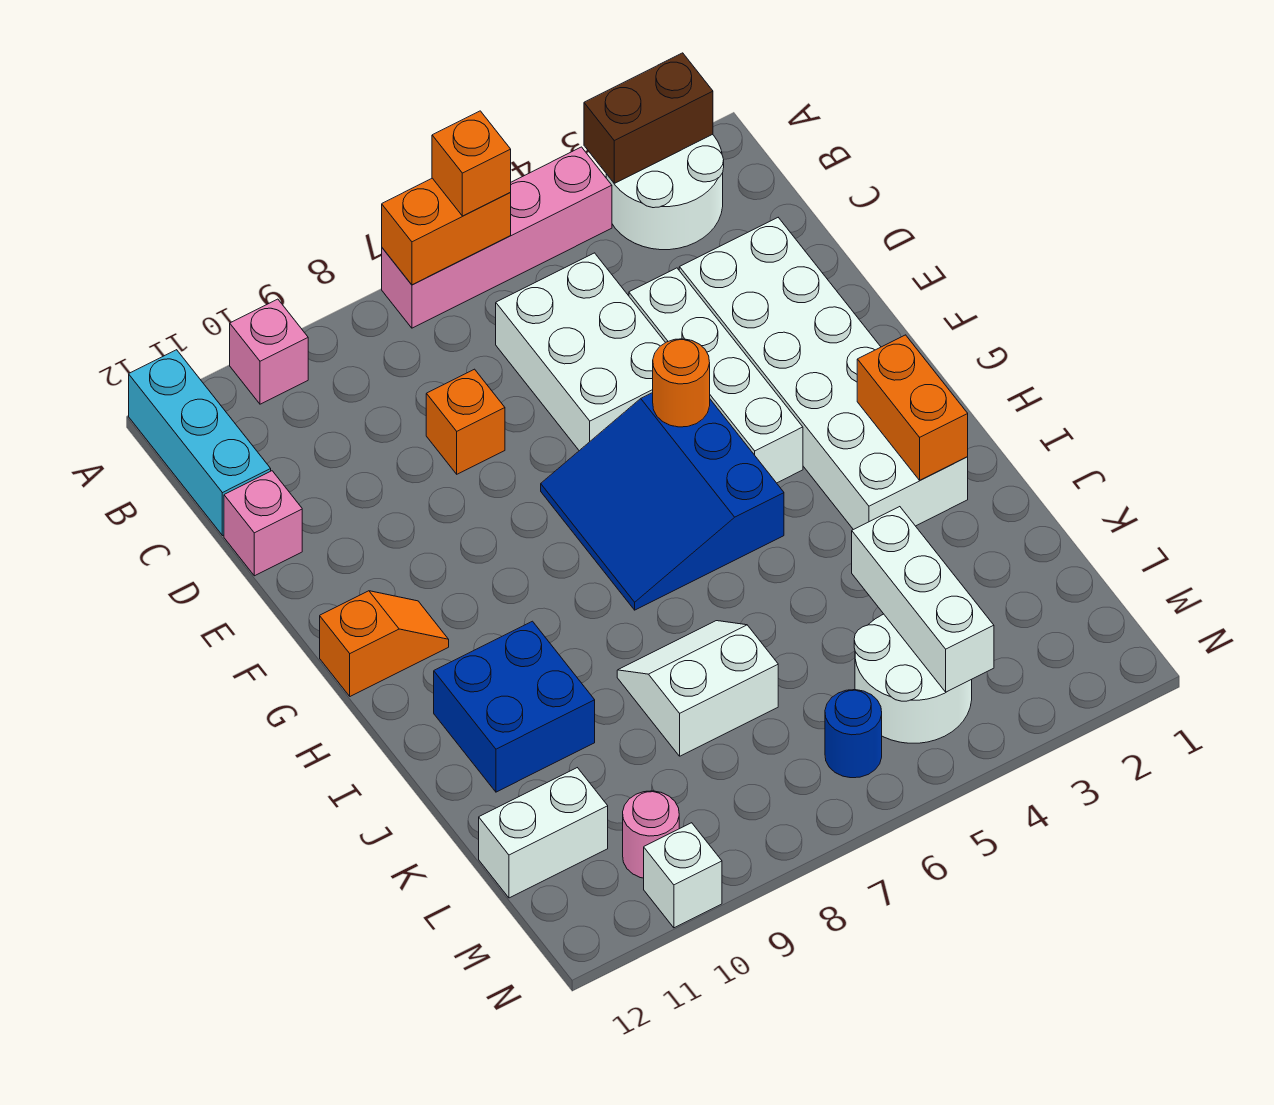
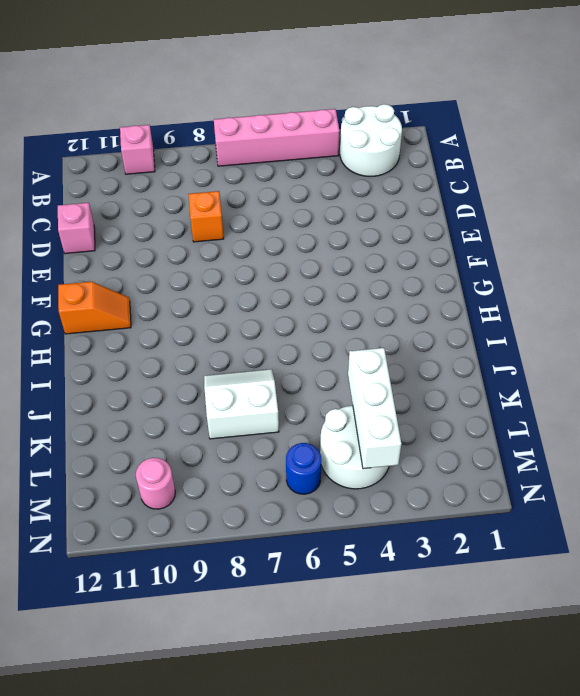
none -> cyan brick A12:C12 level 1
none -> white brick C5:E6 level 1
none -> white brick D2:I3 level 1

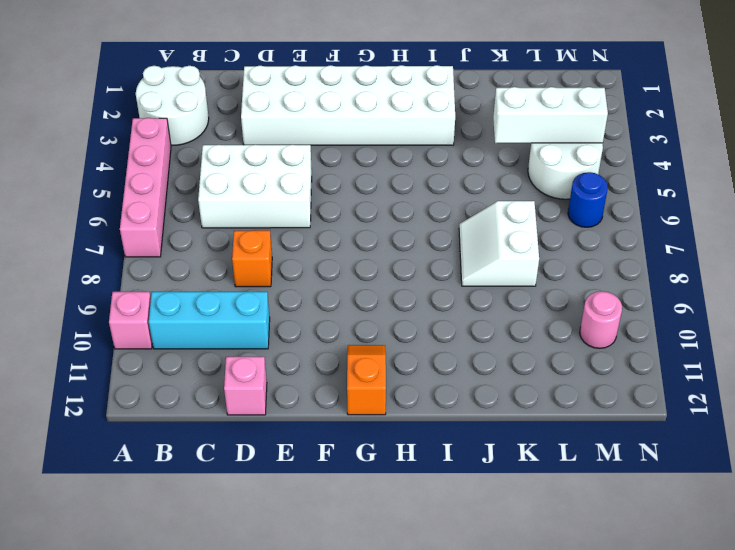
cyan brick B10:D10 level 1 -> cyan brick A12:C12 level 1
none -> white brick D4:G4 level 1
none -> blue slope F5:H7 level 1 top 5
none -> blue brick I10:J11 level 1

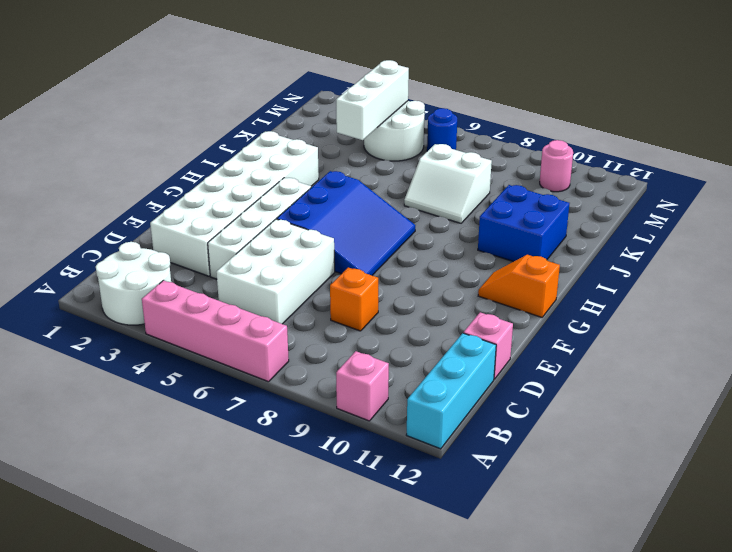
none -> white brick L11:L12 level 1
none -> white brick N10 level 1
none -> brown brick A2:A3 level 2

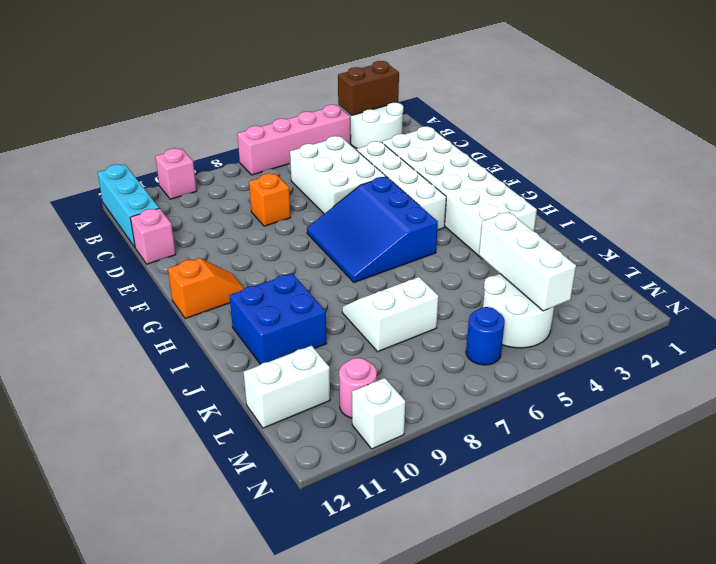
none -> orange brick A6:A7 level 2
none -> orange round brick F5 level 2
none -> orange brick H2:I2 level 2

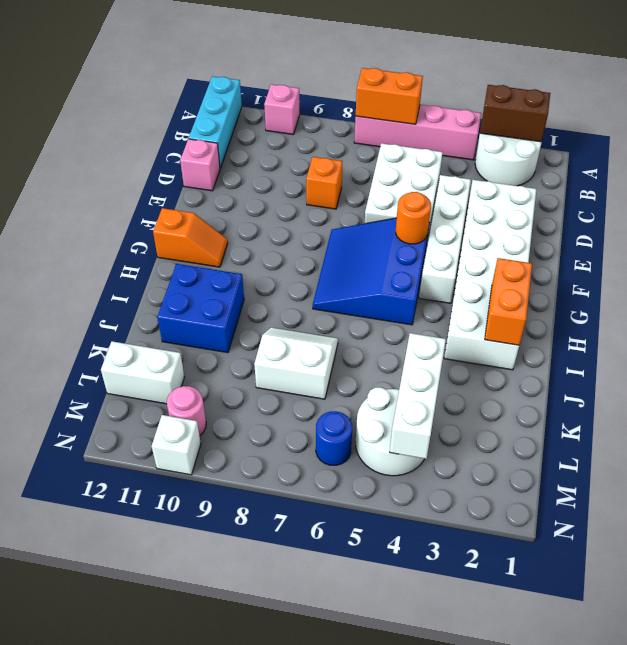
none -> orange brick A6 level 3

